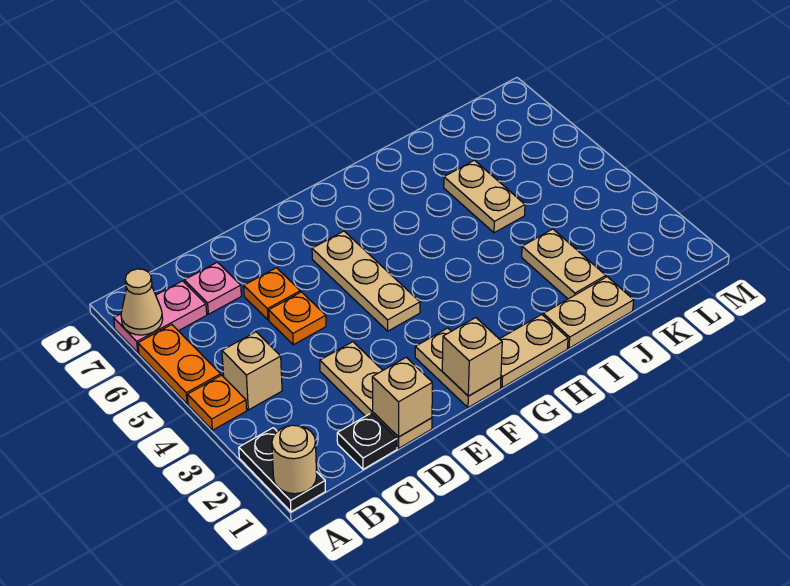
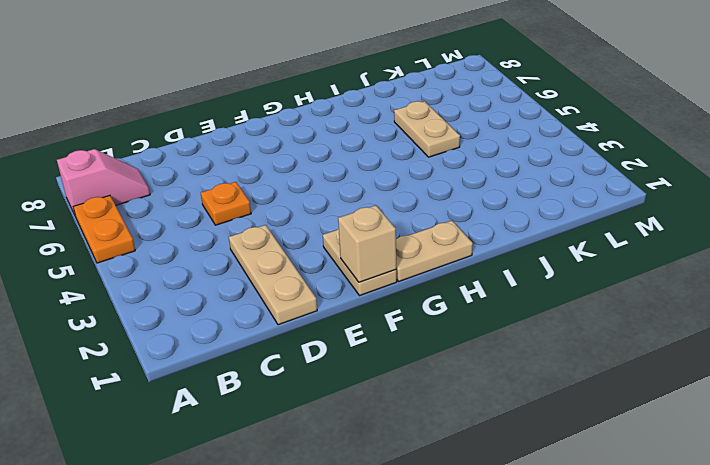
pink slope A7:B7 level 1 top A -> pink plate A7:B7 level 1
none -> black plate A1:A2 level 1
none -> orange plate A4 level 1
none -> tan brick B4 level 1

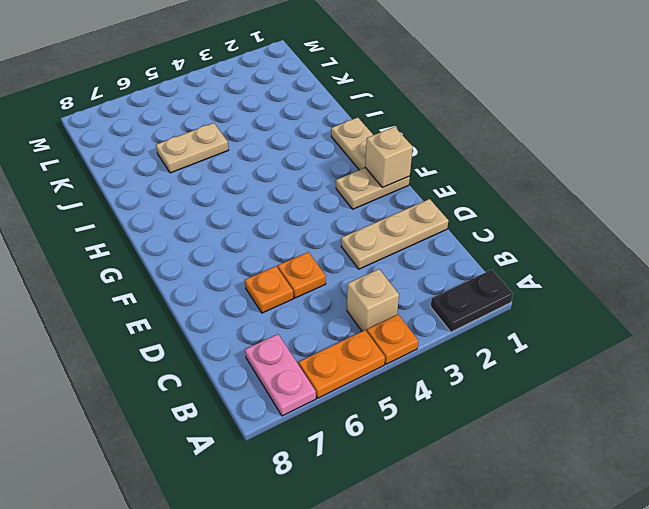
none -> black plate C1 level 1
none -> pink plate C7 level 1
none -> tan plate F4:F6 level 1

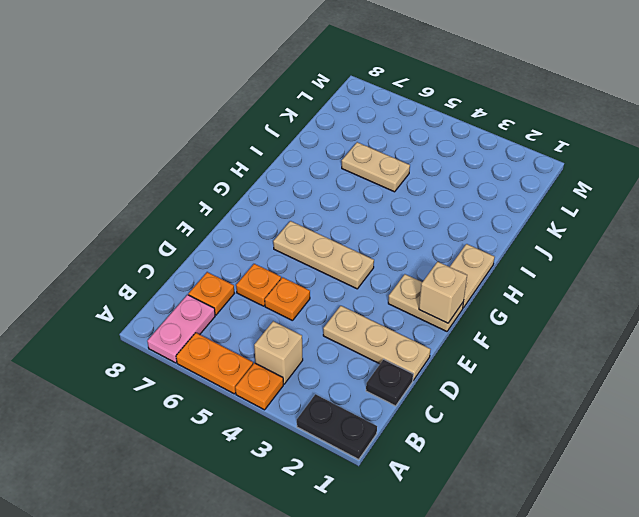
orange plate C7 level 1 -> pink plate C7 level 1
none -> tan plate I1:J1 level 1
none -> tan plate J2:J3 level 1
none -> tan round brick A1 level 2

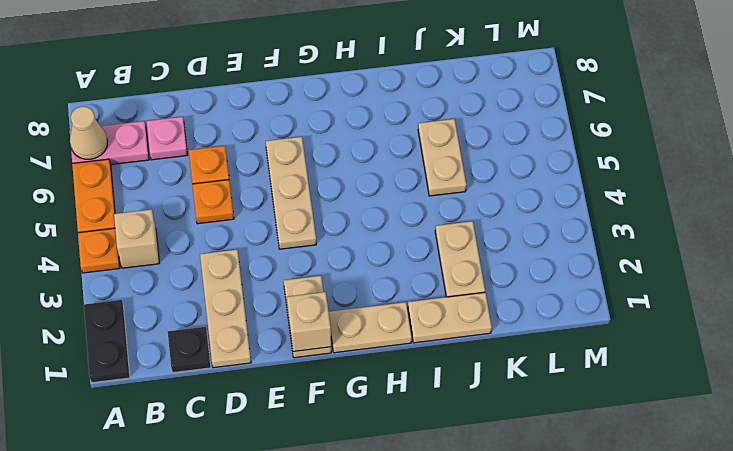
none -> tan round brick A1 level 2
none -> tan brick D1 level 2

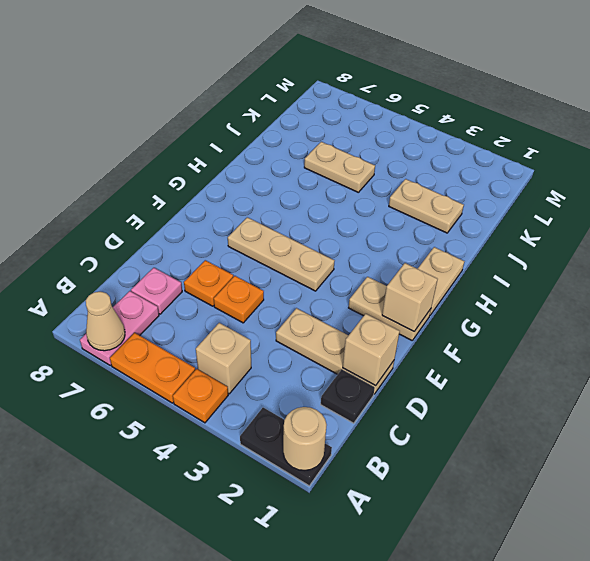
none -> tan plate I1:J1 level 1

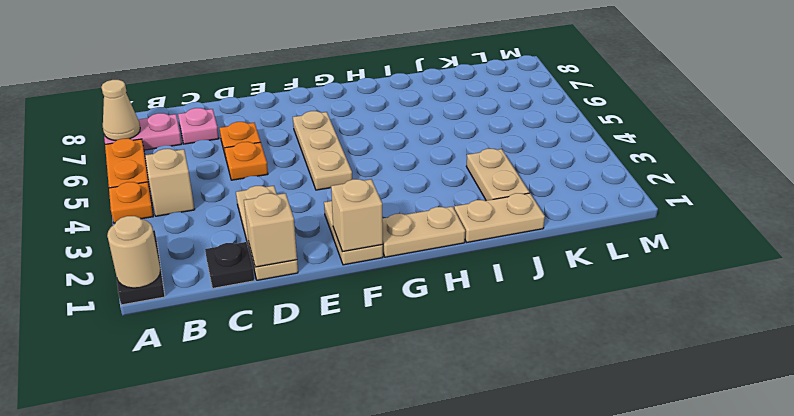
none -> tan plate J5:J6 level 1

